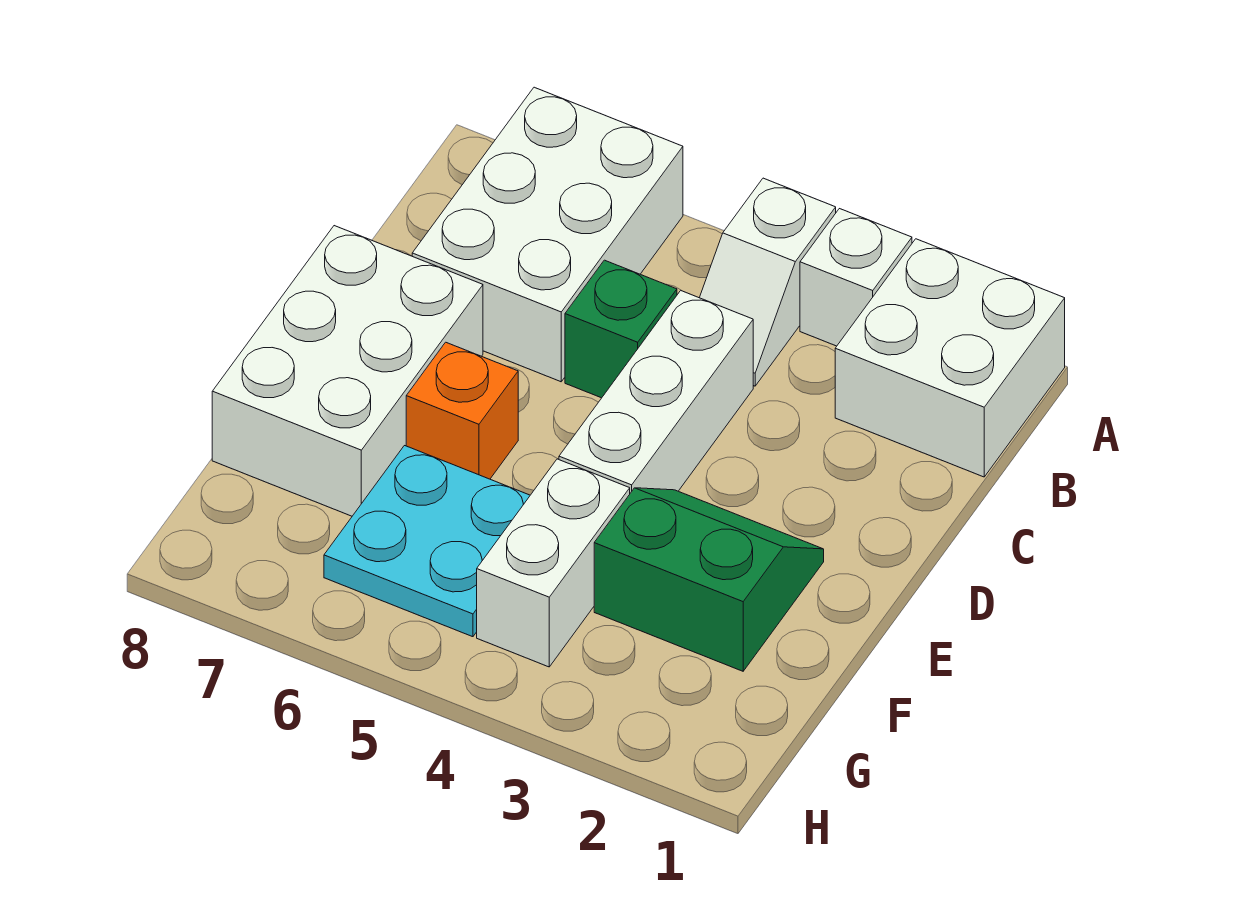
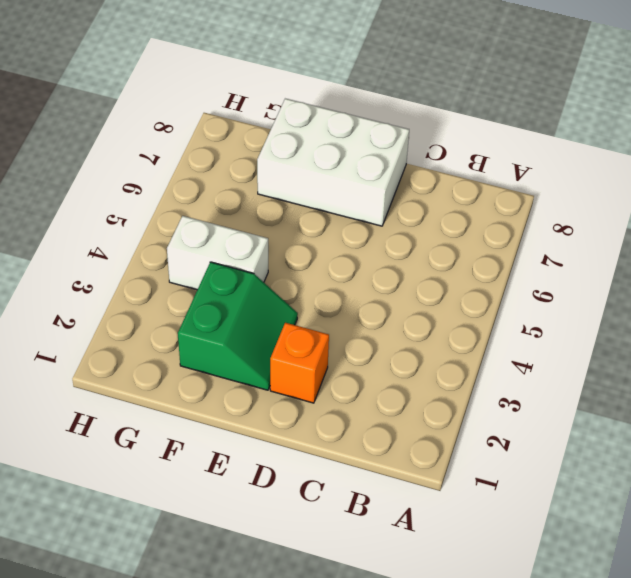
orange brick D2 level 1 -> orange brick E6 level 1
none -> white brick A1:B2 level 1
none -> white brick A3 level 1

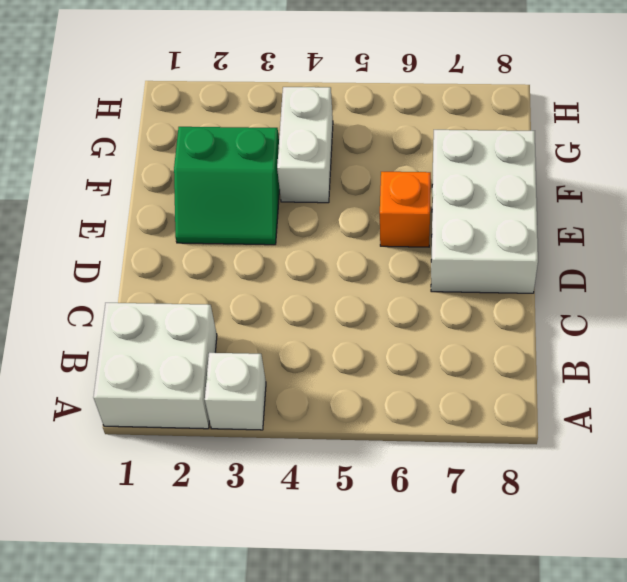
none -> white slope A4:B4 level 1 top A
none -> white brick A6:C7 level 1

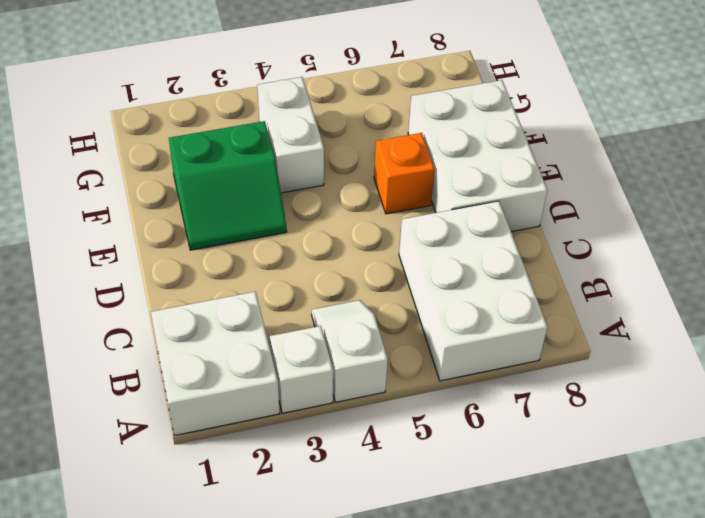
none -> white brick C4:E4 level 1
none -> green brick C5 level 1

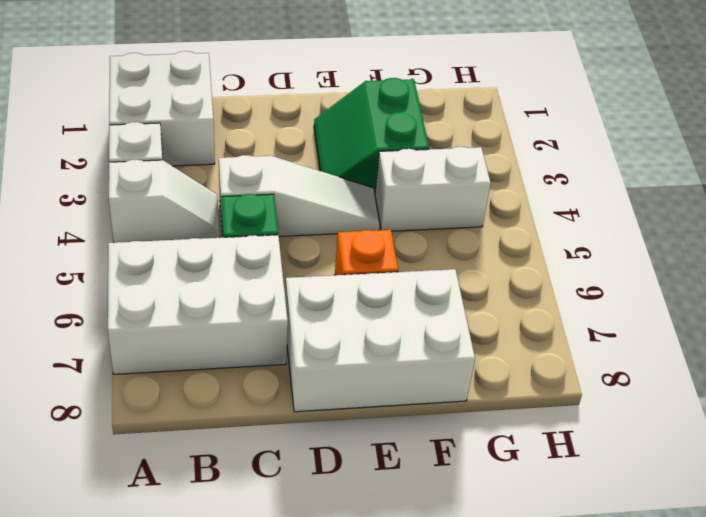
white slope C4:E4 level 1 top C -> white brick C4:E4 level 1
none -> cyan plate F5:G6 level 1

